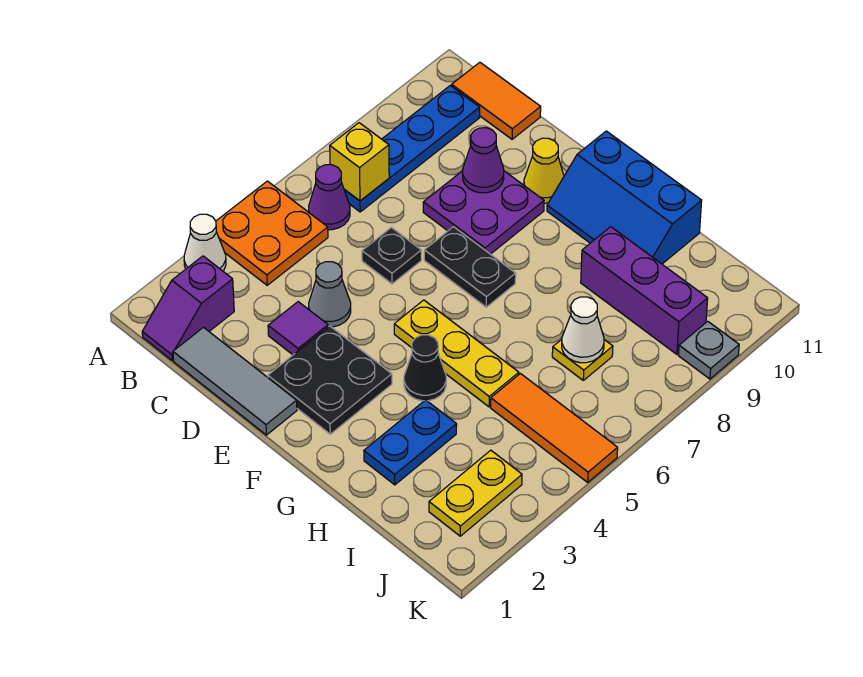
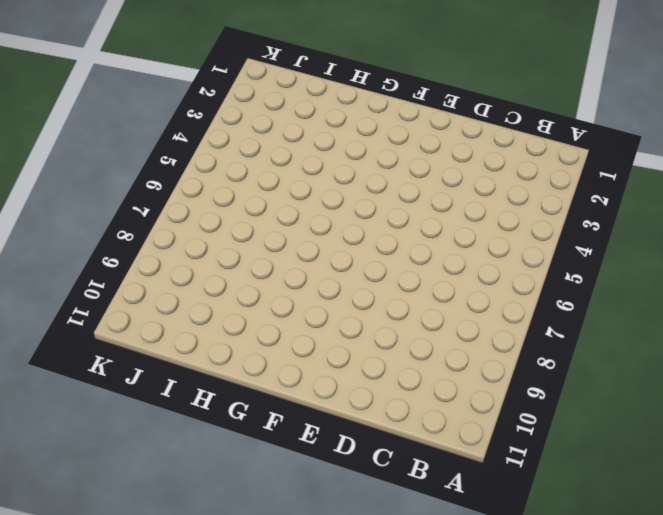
none -> white cone A3 level 1
none -> orange plate A4:B5 level 1
none -> purple slope B1:B2 level 1 top 2

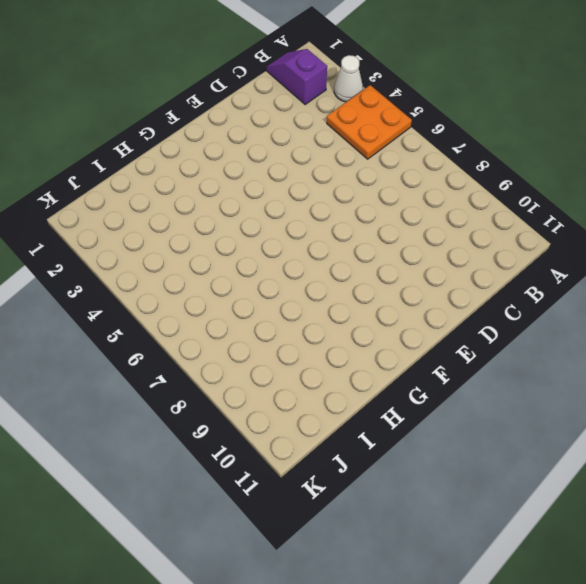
none -> purple cone B6 level 1
none -> blue plate B7:B10 level 1
none -> orange tile B11:C11 level 1

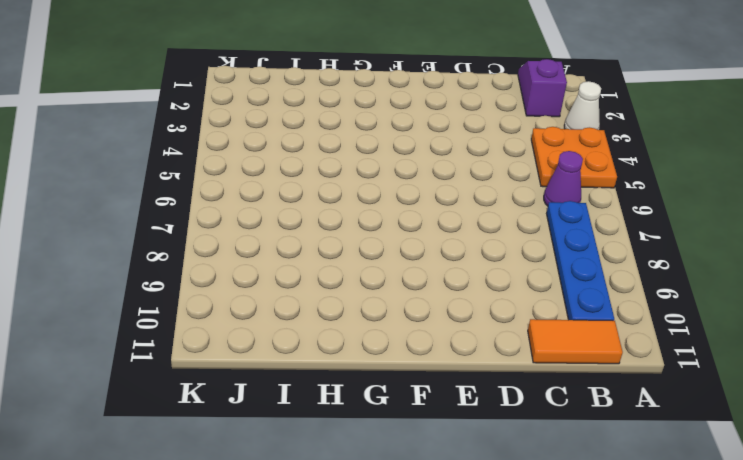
none -> grey tile C1:E1 level 1
none -> purple tile D3 level 1
none -> grey cone D4 level 1

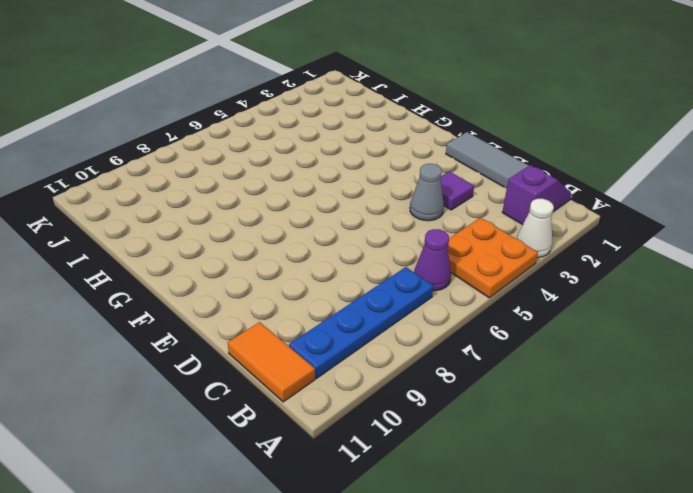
none -> black plate D6 level 1
none -> purple plate D8:E9 level 1
none -> black plate E2:F3 level 1

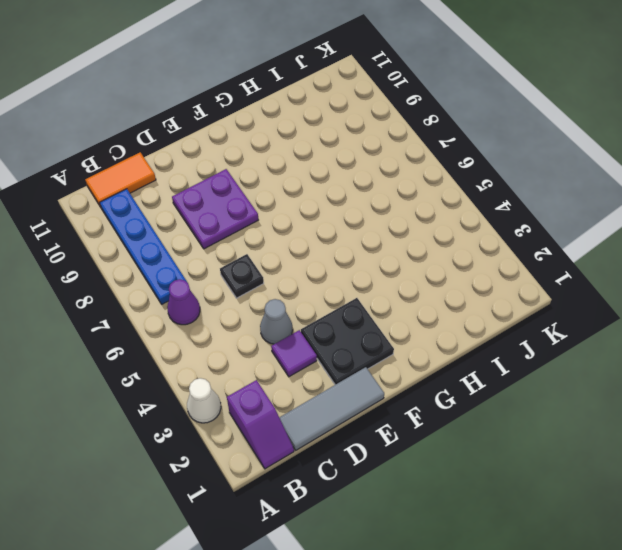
none -> orange plate A4:B5 level 1
none -> black plate E7:F7 level 1
none -> yellow cone E10 level 1

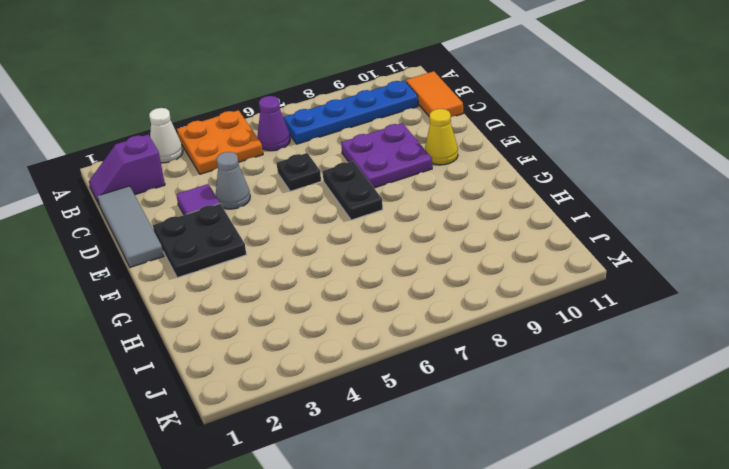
none -> yellow plate F5:H5 level 1
none -> blue slope F10:H11 level 1 top 11
none -> black cone G4 level 1

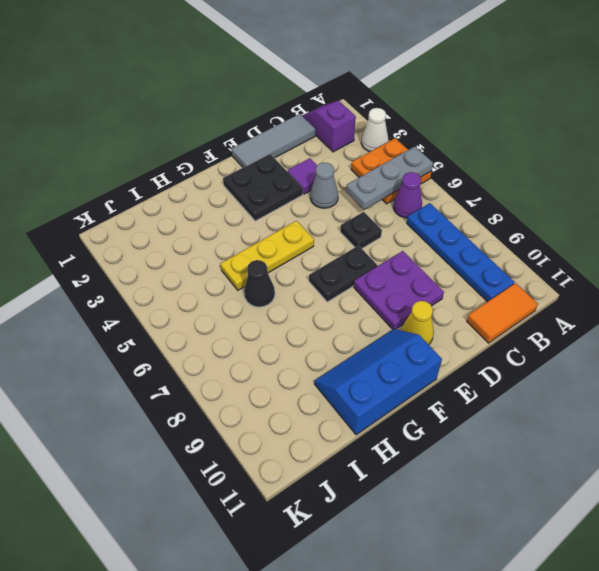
grey plate A5:C5 level 2 -> none
black cone H6 level 1 -> black cone G4 level 1
none -> blue plate H2:H3 level 1
none -> purple brick H9:J9 level 1
none -> orange tile I5:K5 level 1

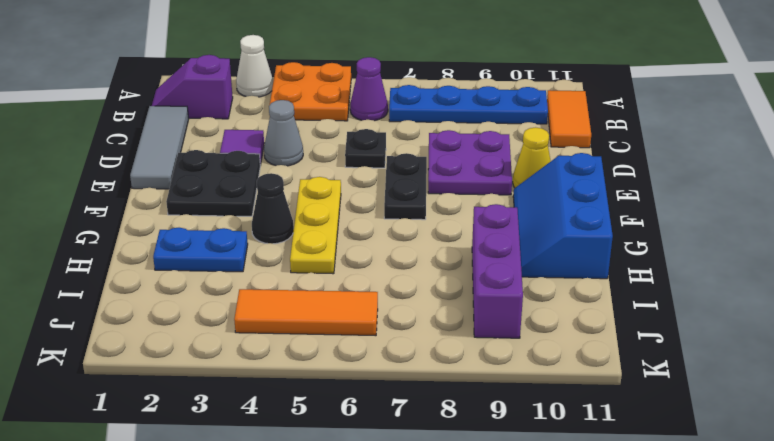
orange tile J4:J6 level 1 -> orange tile I5:K5 level 1
none -> yellow plate I7 level 1
none -> yellow plate J2:J3 level 1
none -> grey plate K9 level 1

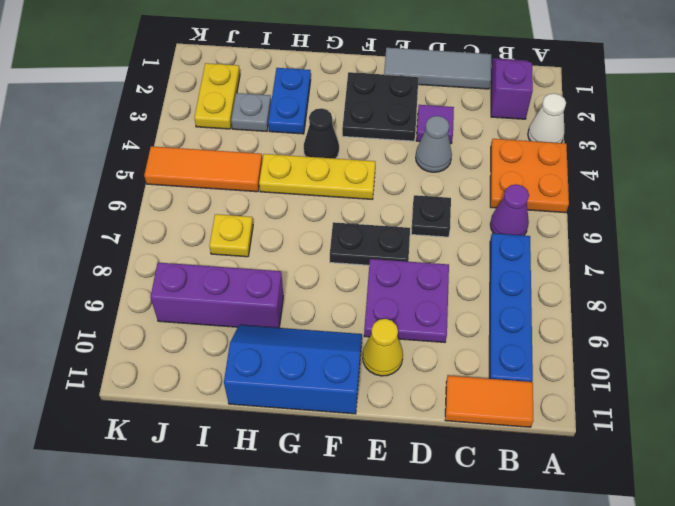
grey plate I3 level 1 -> grey plate K9 level 1
none -> yellow brick B7 level 2
none -> purple cone D9 level 2
none -> white cone I7 level 2

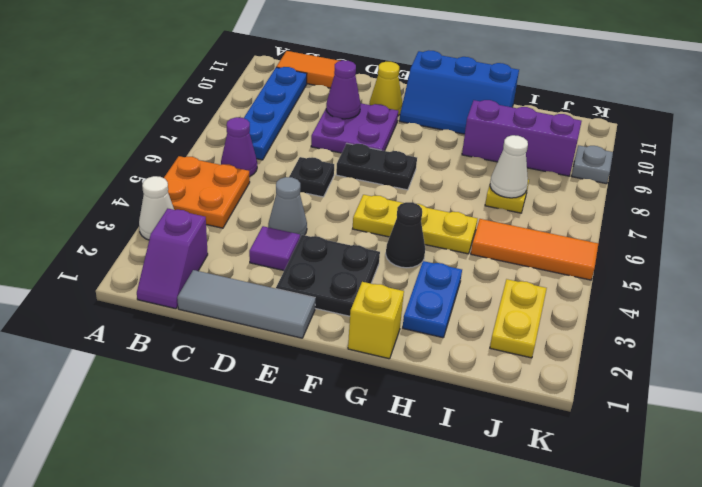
yellow brick G1 level 1 -> yellow brick B7 level 2

